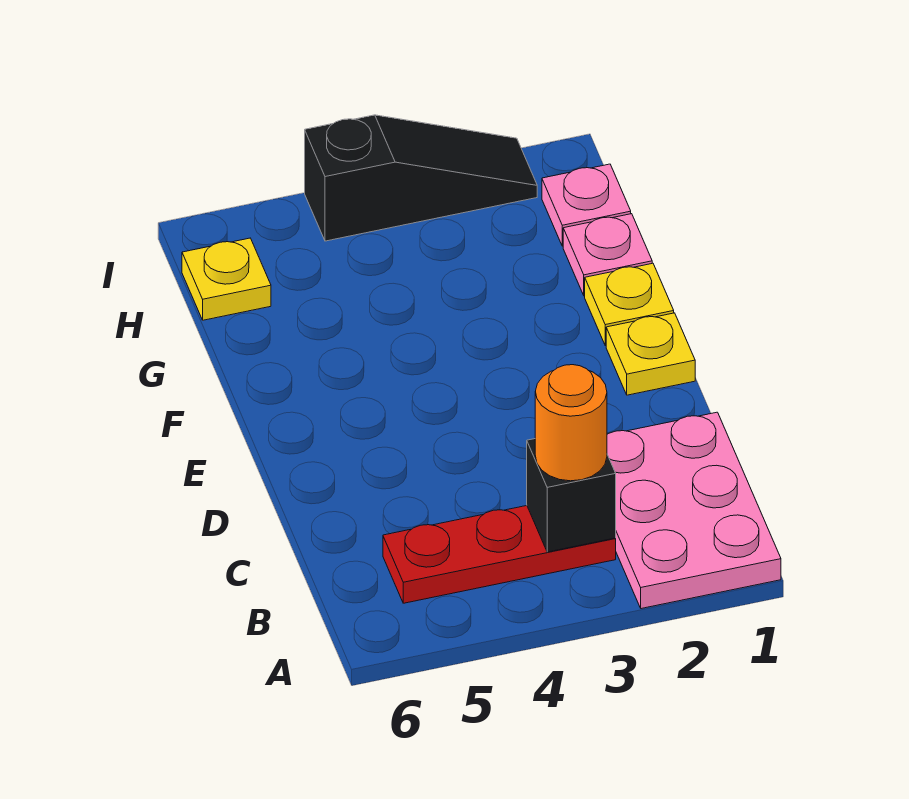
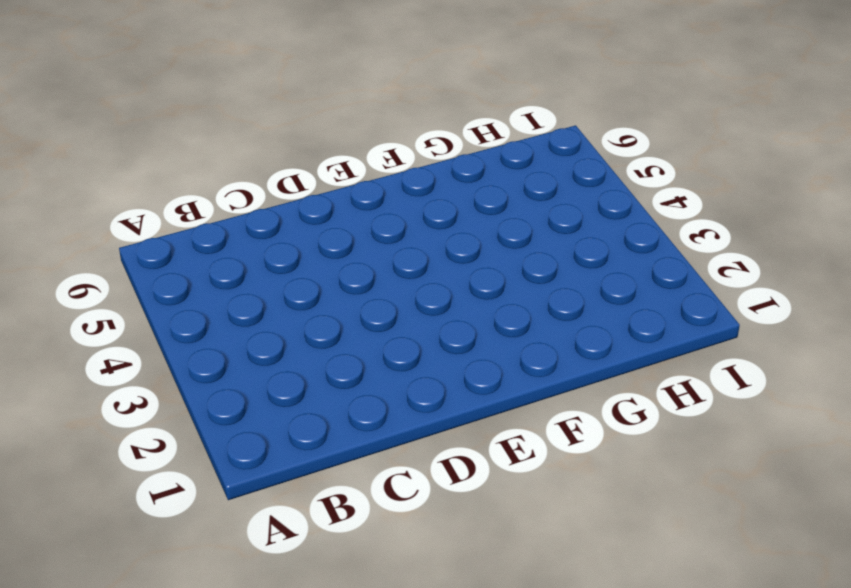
none -> pink plate A1:C2 level 1
none -> red plate B3:B5 level 1

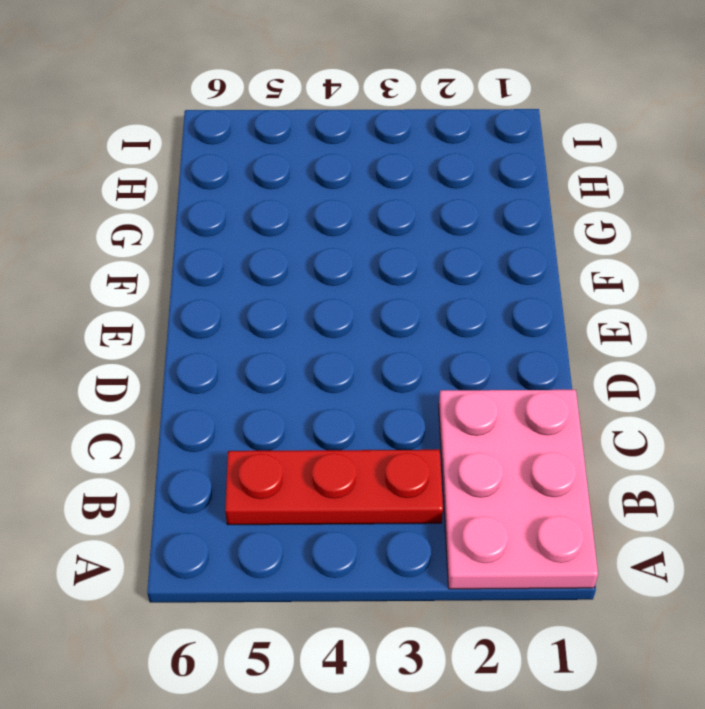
none -> yellow plate E1 level 1
none -> yellow plate F1 level 1

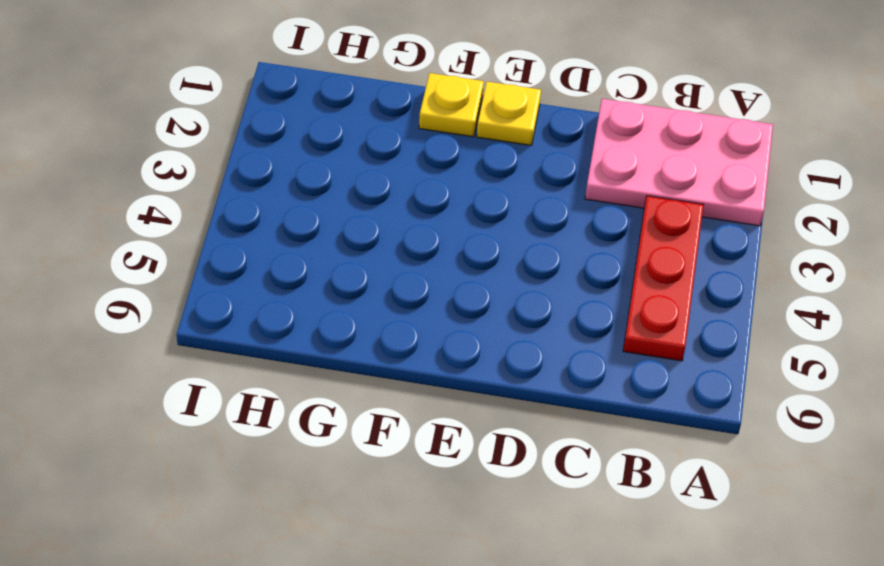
none -> pink plate G1 level 1
none -> pink plate H1 level 1

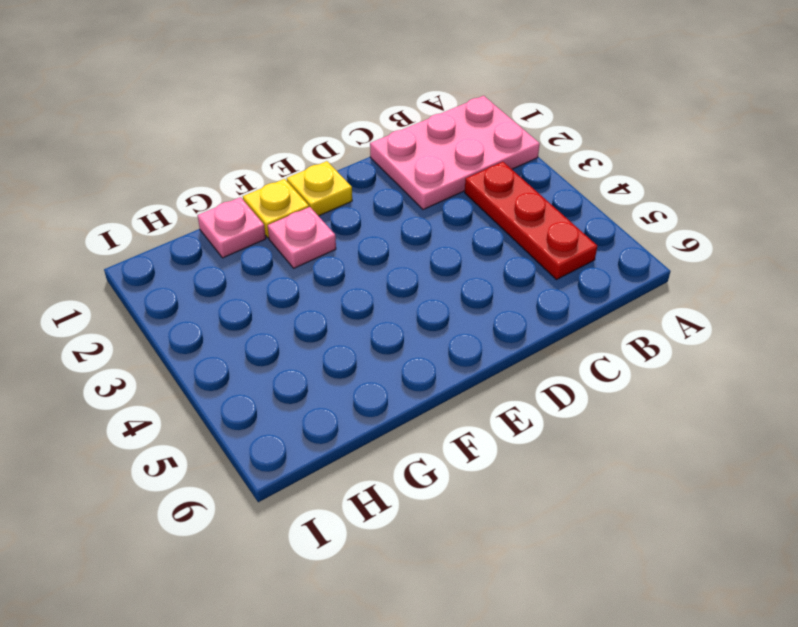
pink plate F2 level 1 -> pink plate H1 level 1
none -> yellow plate H6 level 1
none -> black slope I2:I4 level 1 top 4

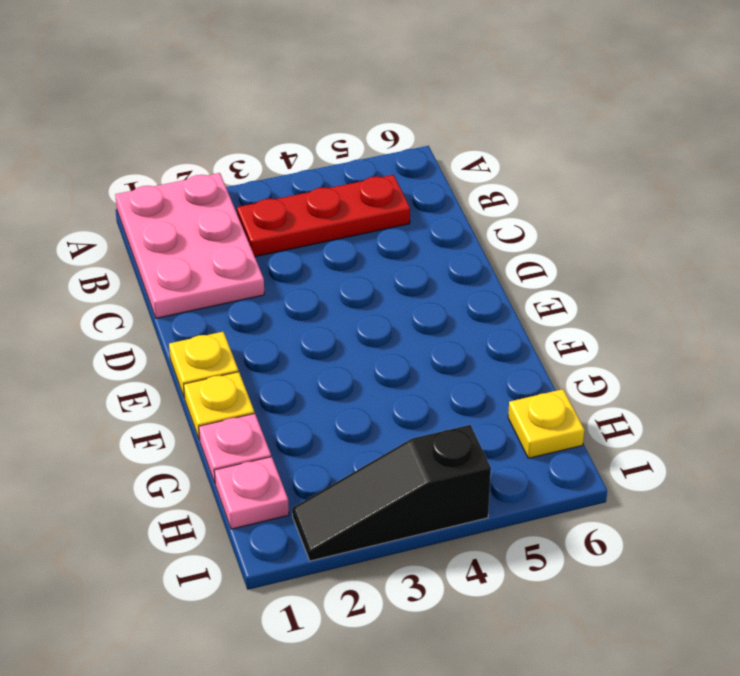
none -> black brick B3 level 2
none -> orange round brick B3 level 3

